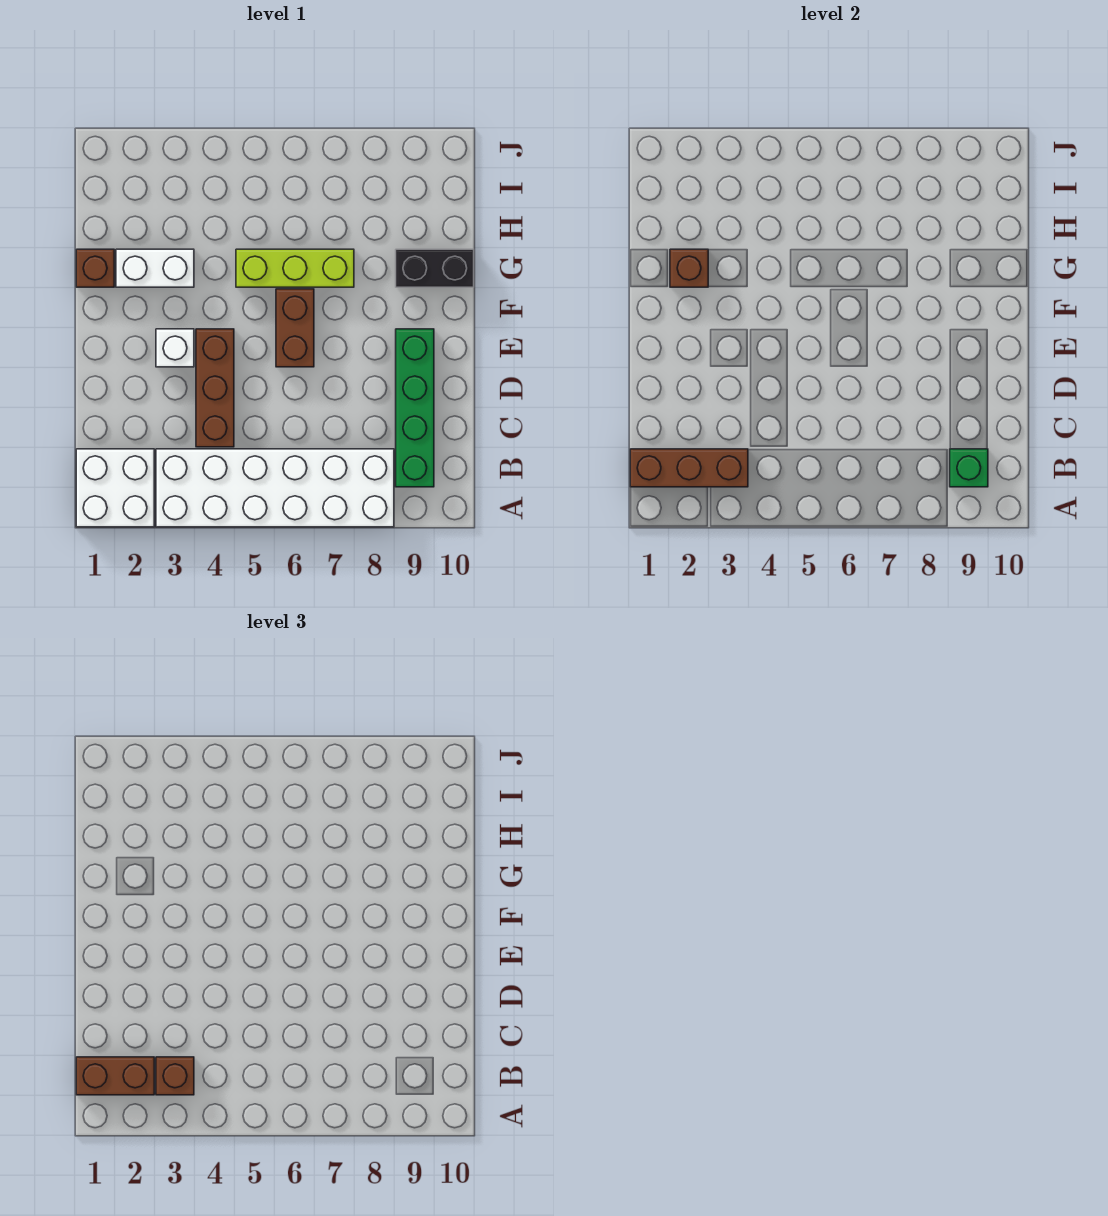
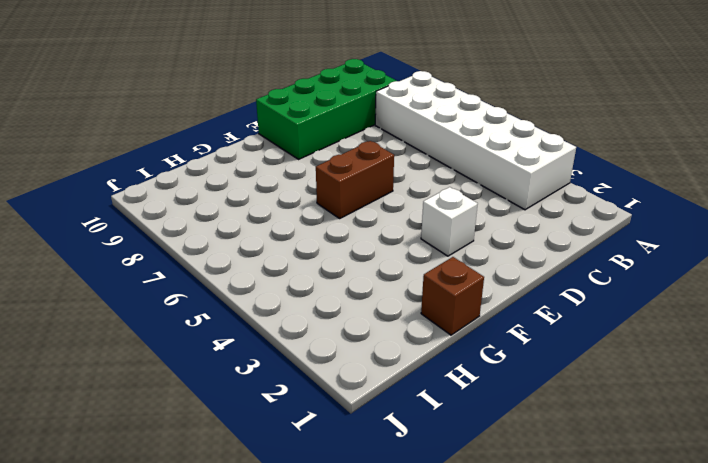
green brick B9:E10 level 1 -> green brick B9:E9 level 1
none -> white brick A1:B2 level 1
none -> brown brick C4:E4 level 1
none -> white brick G2:G3 level 1

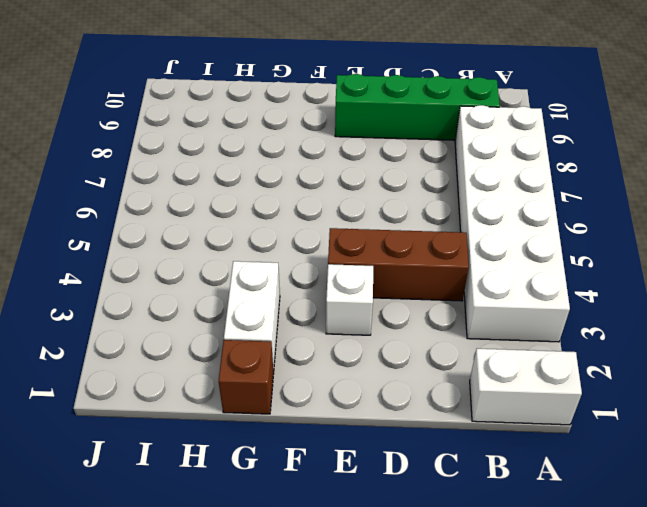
white brick A1:B1 level 1 -> white brick A1:B2 level 1
none -> brown brick E6:F6 level 1
none -> lime brick G5:G7 level 1
none -> black brick G9:G10 level 1

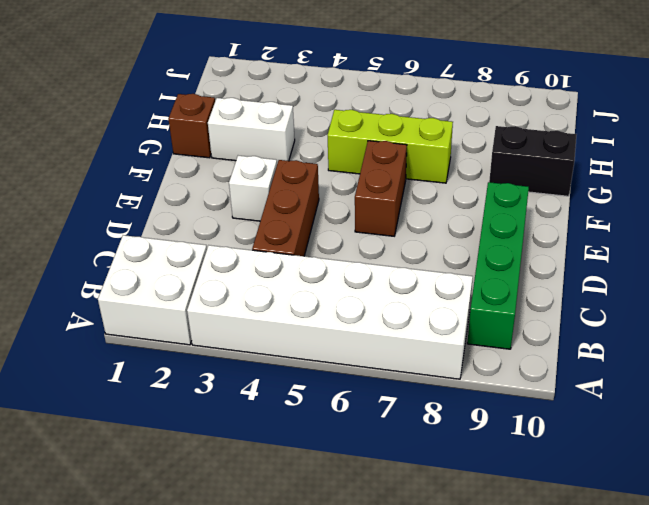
none -> brown brick B1:B3 level 2
none -> green brick B9 level 2
none -> brown brick G2 level 2

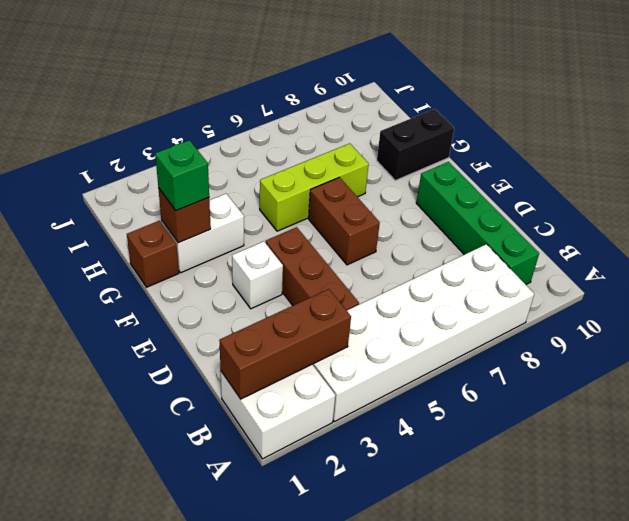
green brick G2 level 3 -> green brick B9 level 2
none -> brown brick B1:B2 level 3
none -> brown brick B3 level 3

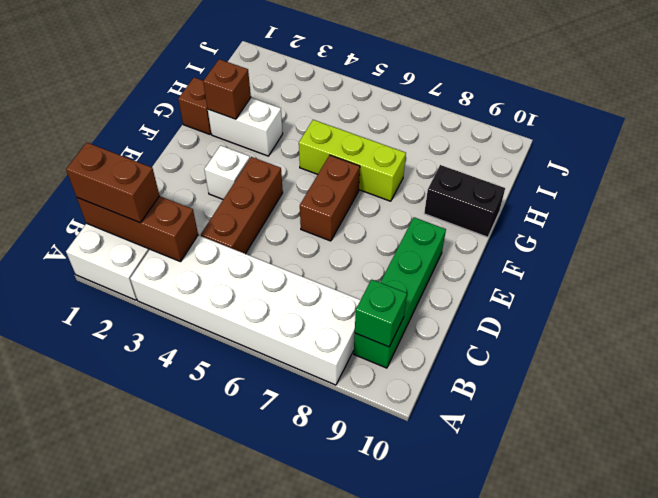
none -> brown brick B3 level 3

